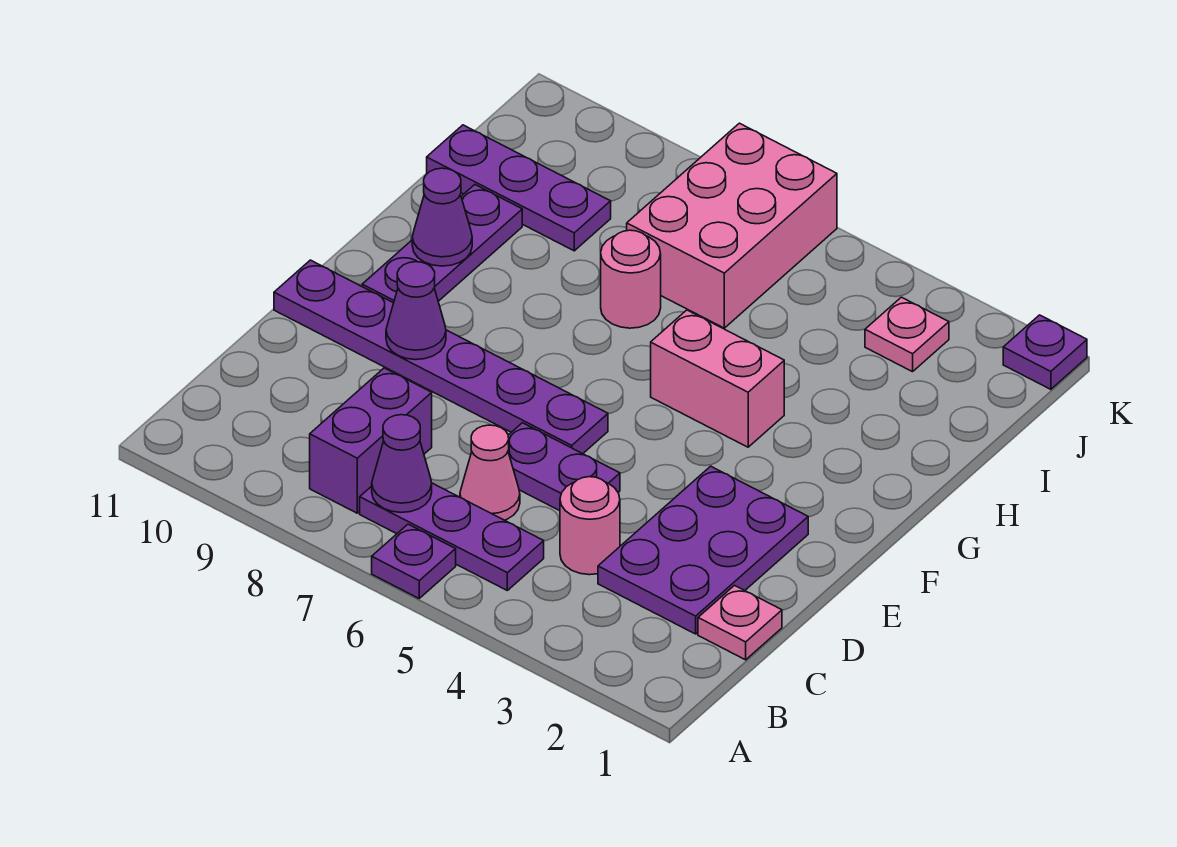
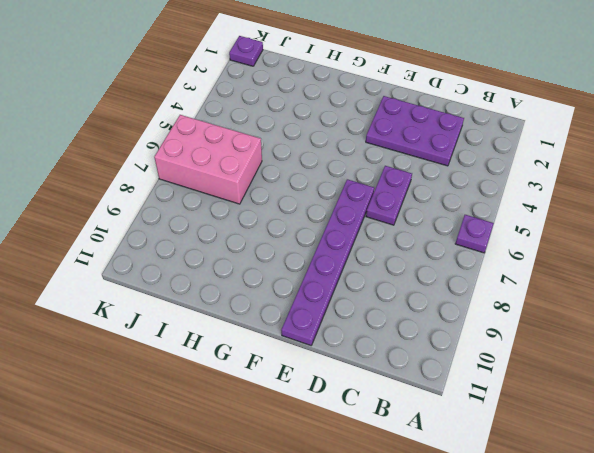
none -> purple plate B5:B7 level 1
none -> purple brick B8:C8 level 1
none -> pink plate C1 level 1

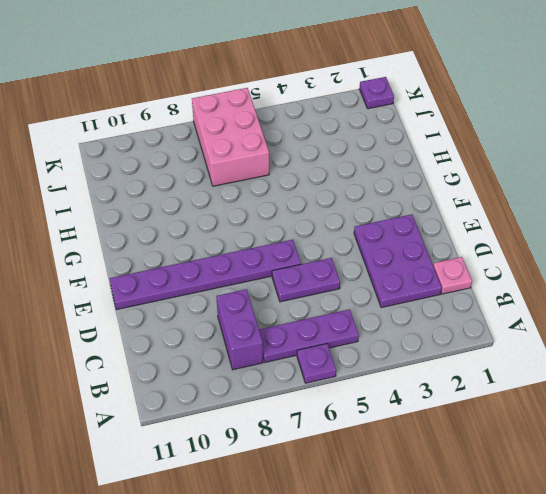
none -> pink round brick C4 level 1
none -> pink cone C6 level 1
none -> purple plate F10:H10 level 1

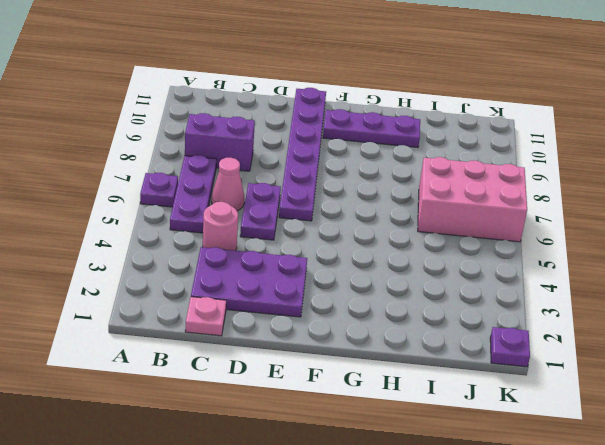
none -> pink brick G4:G5 level 1
none -> pink round brick H7 level 1
none -> purple plate I9:I11 level 1

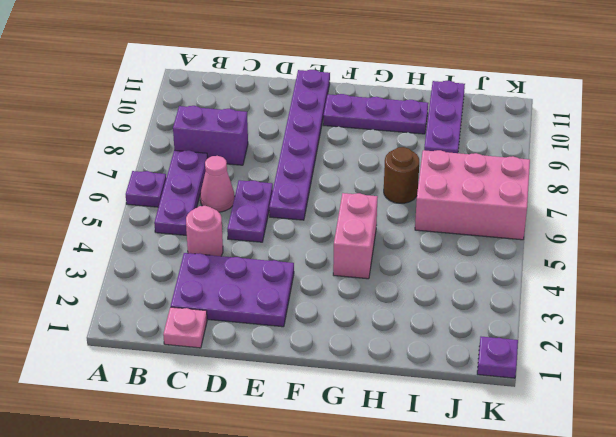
brown round brick H7 level 1 -> pink round brick H7 level 1
none -> pink plate J3 level 1
none -> purple cone B7 level 2
none -> purple cone E9 level 2

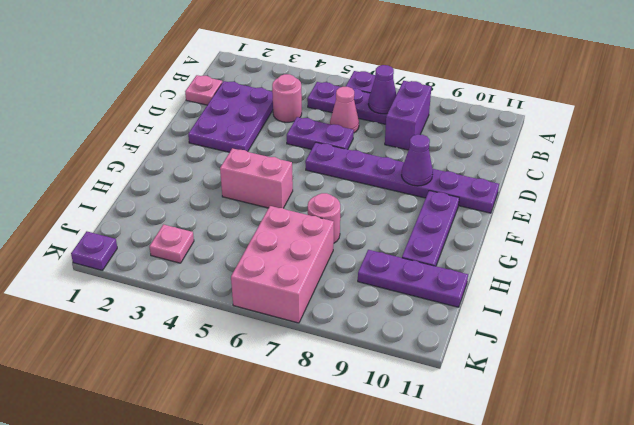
none -> purple cone G10 level 2

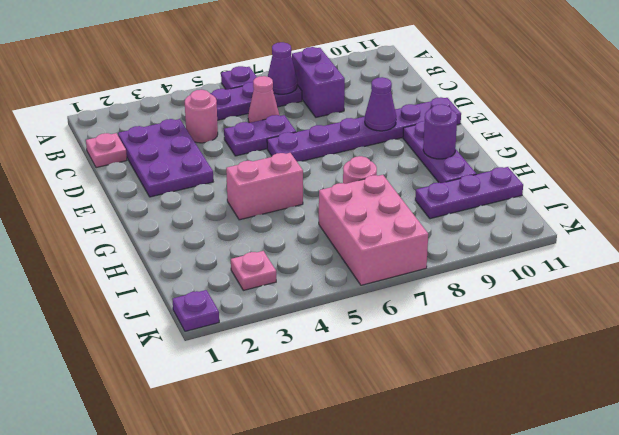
purple round brick G10 level 2 -> purple cone G10 level 2

